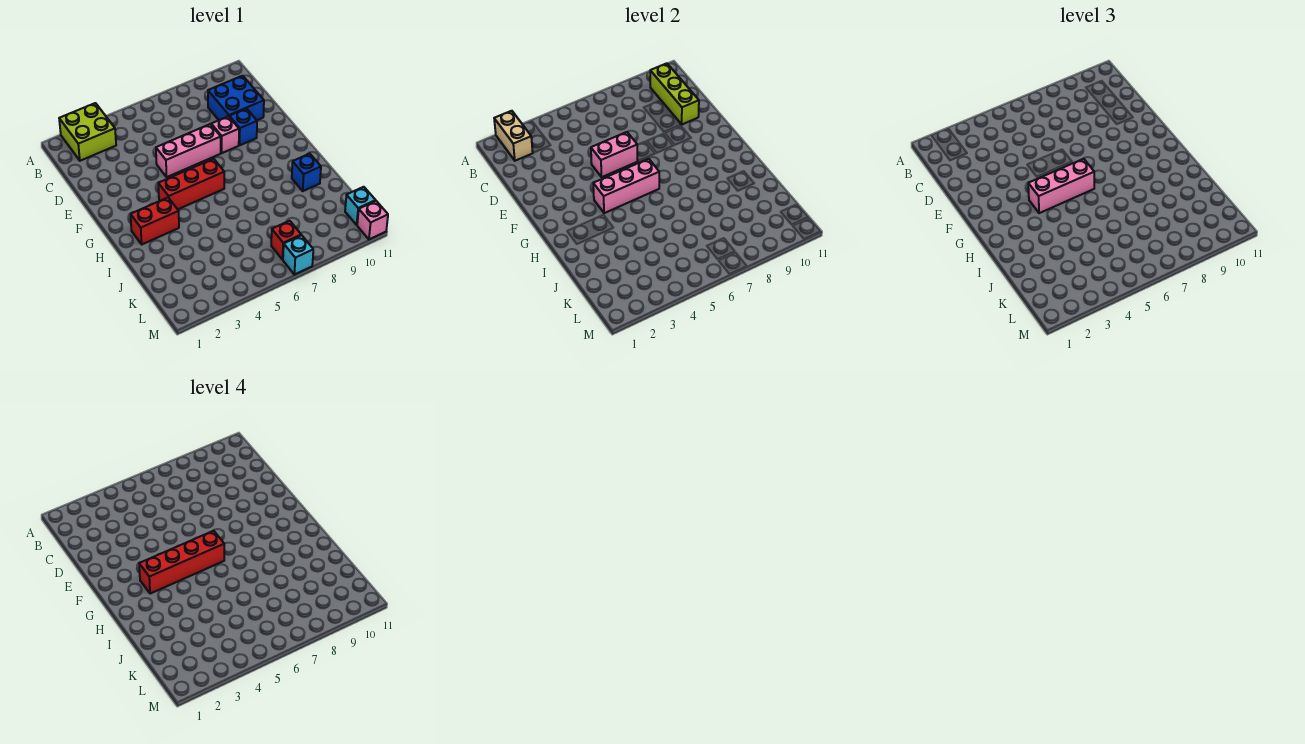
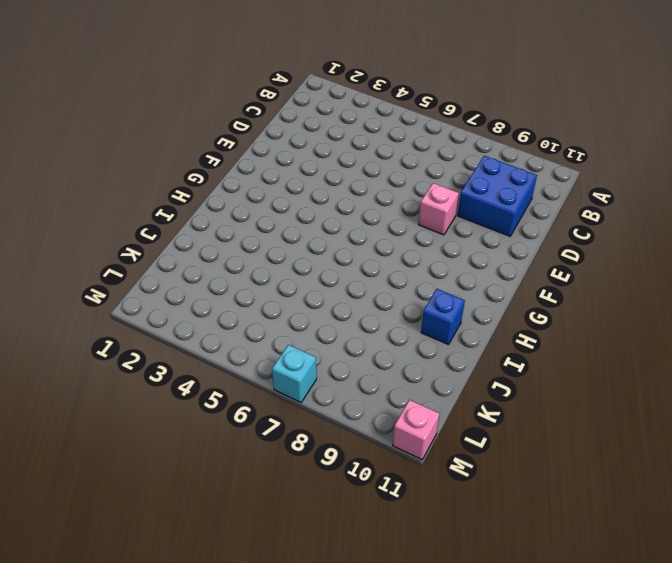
none -> lime brick A2:B3 level 1
none -> pink brick E5:E7 level 1
none -> blue brick E9 level 1

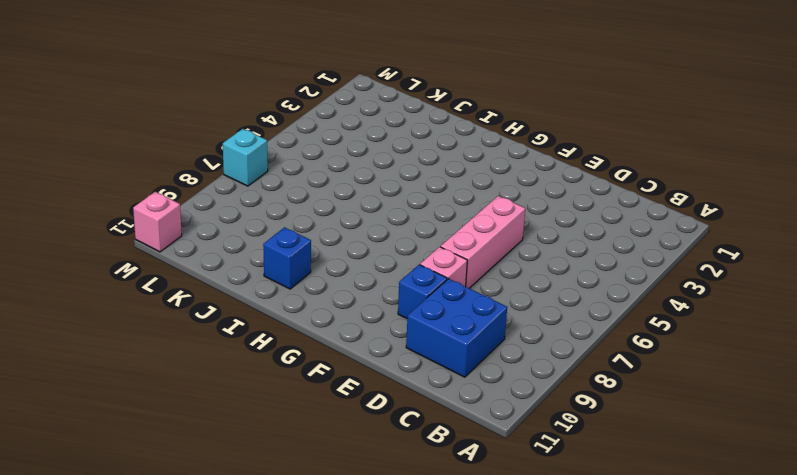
none -> lime brick A2:B3 level 1
none -> red brick G4:G6 level 1
none -> red brick H2:H3 level 1

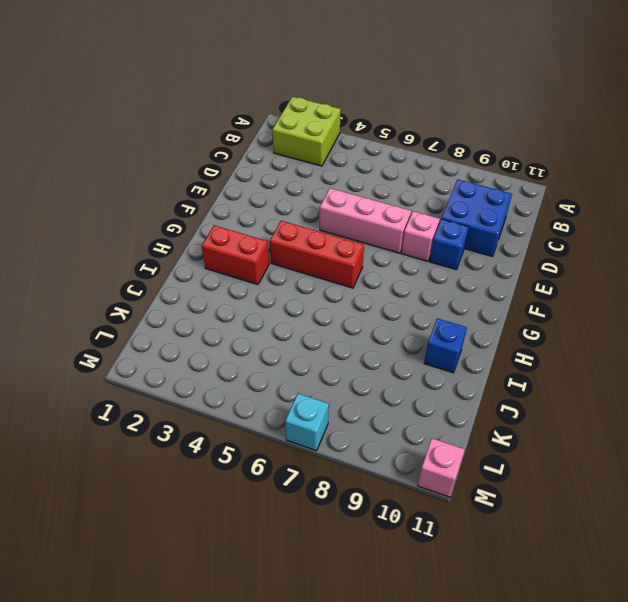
none -> red brick L7 level 1
none -> cyan brick L11 level 1
none -> tan brick A2:B2 level 2

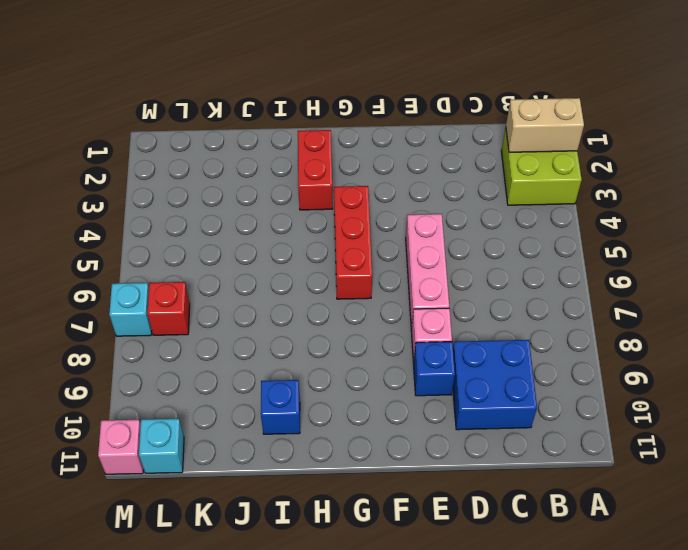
none -> lime brick B10:D10 level 2
none -> pink brick E5:E6 level 2
none -> pink brick G4:G6 level 2

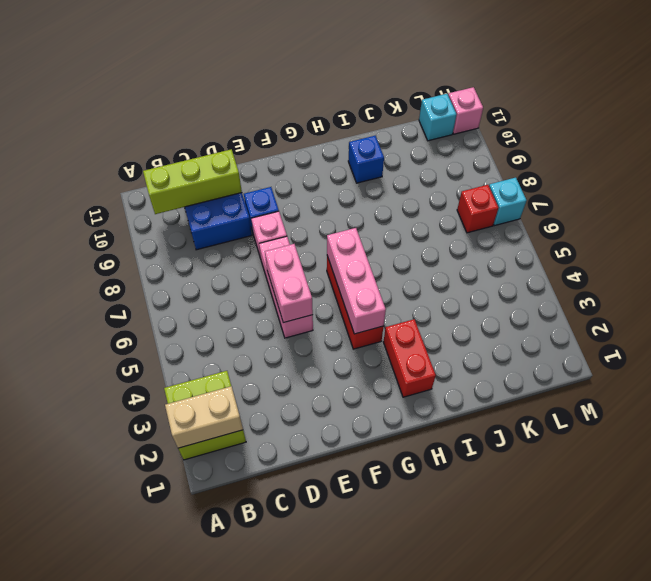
none -> pink brick G4:G6 level 3
none -> red brick G3:G6 level 4

